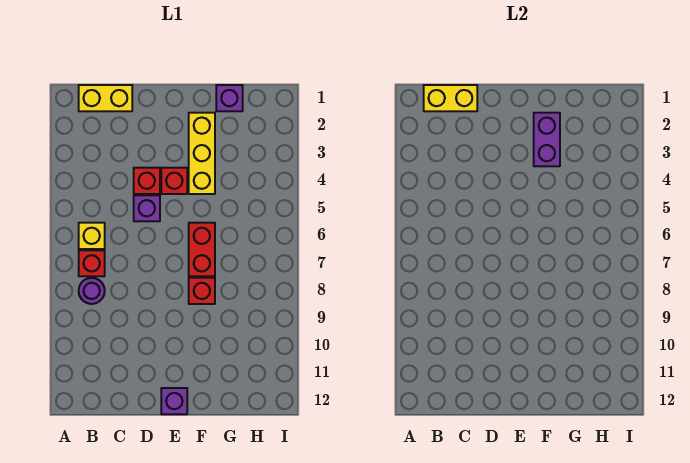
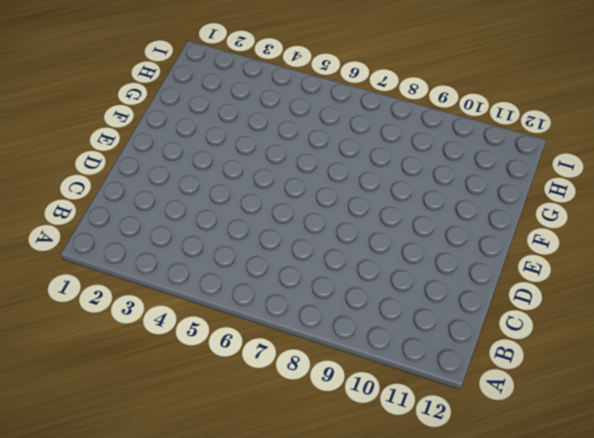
none -> yellow brick B1:C1 level 1
none -> yellow brick B6 level 1
none -> red brick B7 level 1

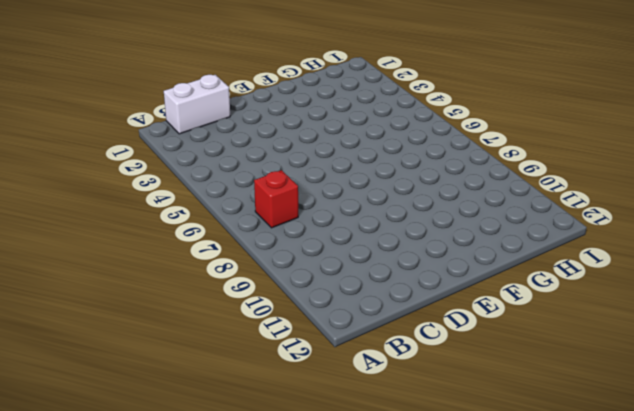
white brick B1:C1 level 1 -> yellow brick B1:C1 level 1
none -> yellow brick B6 level 1
none -> purple round brick B8 level 1
none -> red brick D4 level 1

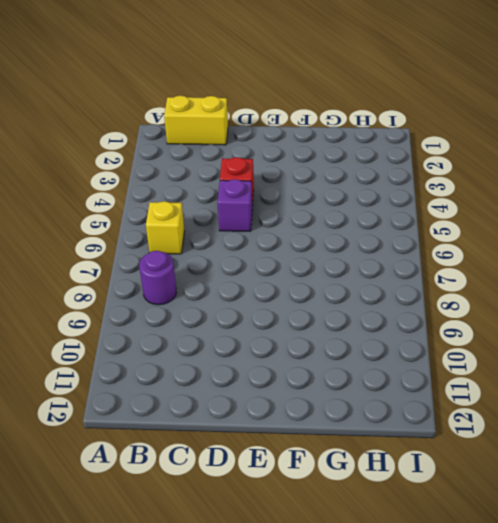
none -> red brick B7 level 1
none -> red brick E4 level 1
none -> purple brick E12 level 1

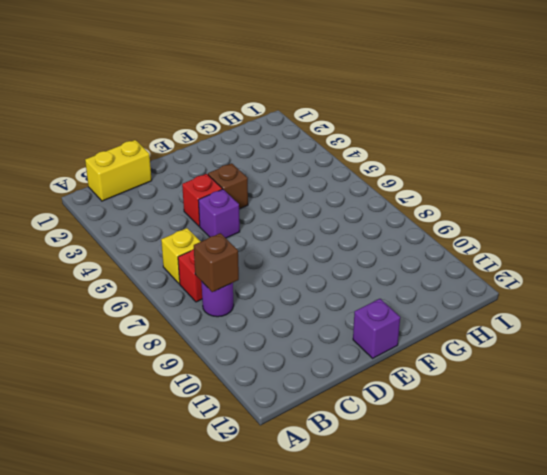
brown brick B8 level 2 -> none
brown brick E4 level 1 -> red brick E4 level 1
none -> yellow brick F2:F4 level 1
none -> red brick F6:F7 level 1
none -> red brick F8 level 1

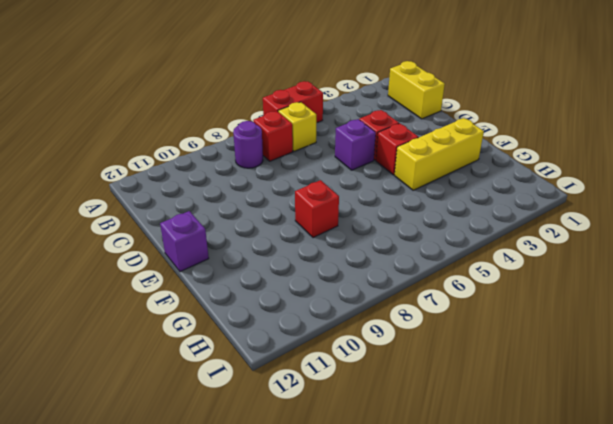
red brick A5:A6 level 1 -> red brick F6:F7 level 1
none -> purple brick G1 level 1
none -> yellow brick B1:C1 level 2
none -> purple brick F2:F3 level 2

